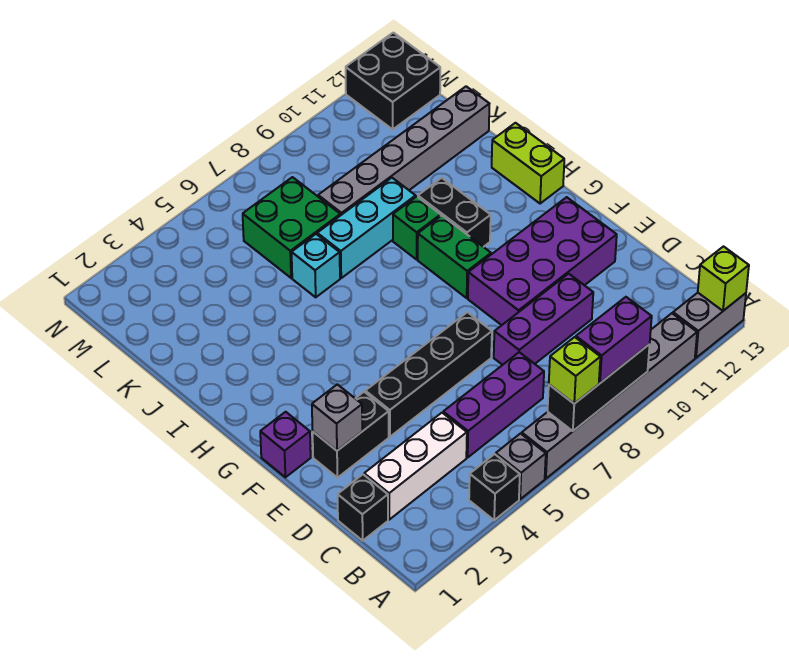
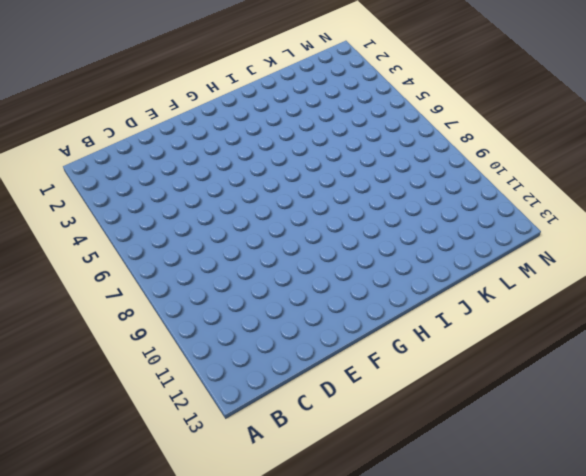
none -> black brick A4 level 1
none -> grey brick A5 level 1
none -> grey brick A6:A11 level 1

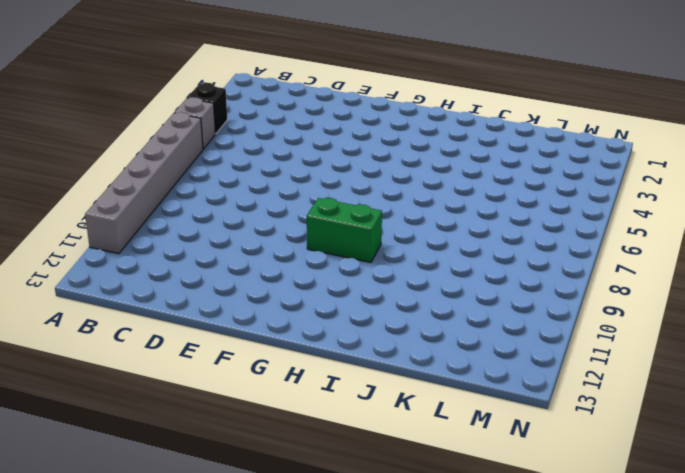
none -> grey brick A12:A13 level 1
none -> black brick C1 level 1
none -> white brick C2:C4 level 1

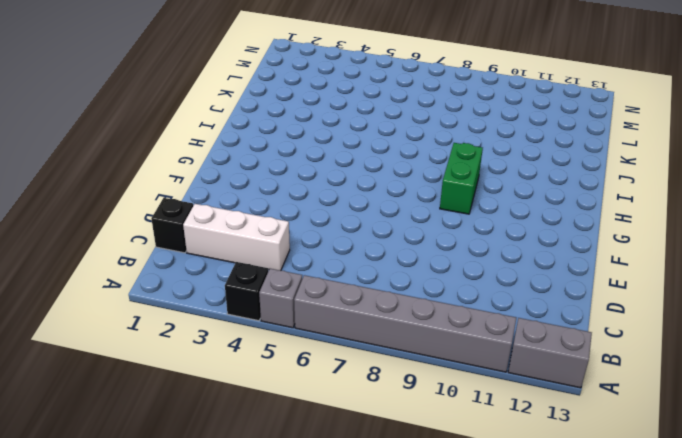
none -> purple brick C5:C7 level 1
none -> purple brick D8:D10 level 1
none -> black brick E2:E3 level 1

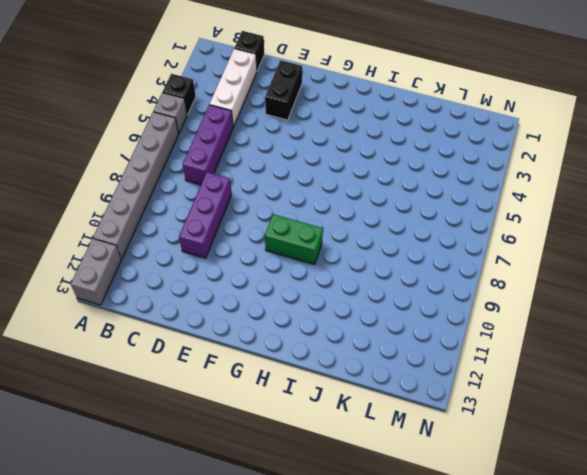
none -> black brick E4:E7 level 1
none -> purple brick E9:F12 level 1
none -> purple brick F1 level 1

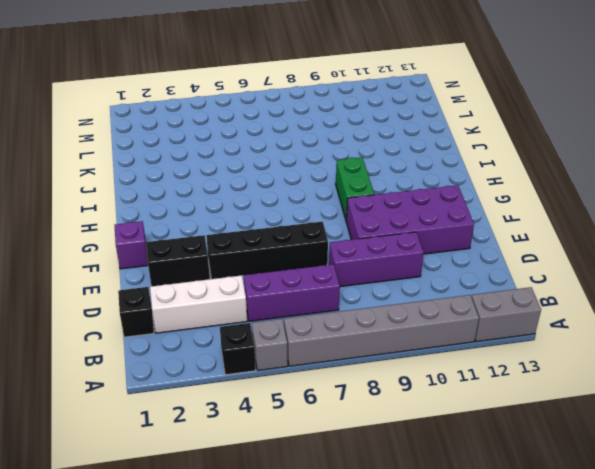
none -> black brick H10:I10 level 1
none -> lime brick H13:I13 level 1
none -> green brick I9 level 1

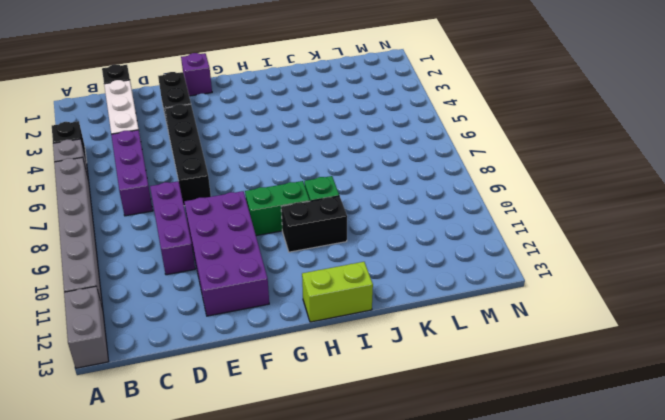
none -> cyan brick J6 level 1
none -> cyan brick J7:J9 level 1
none -> green brick K6:L7 level 1

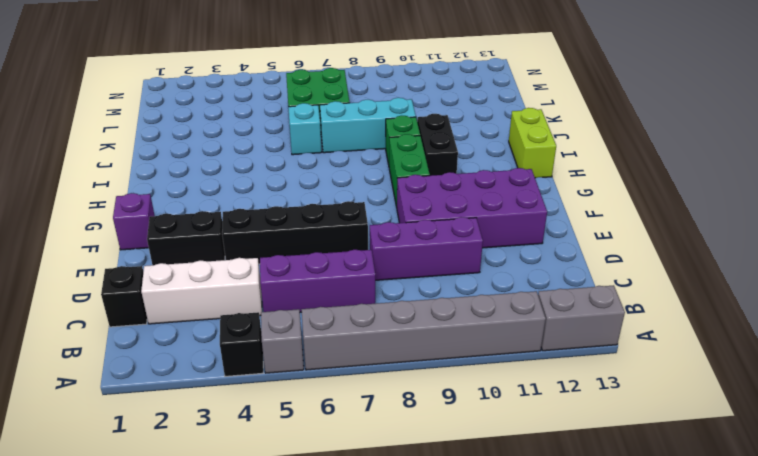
none -> grey brick K8:K13 level 1
none -> black brick M12:N13 level 1
none -> black brick A7:A9 level 2

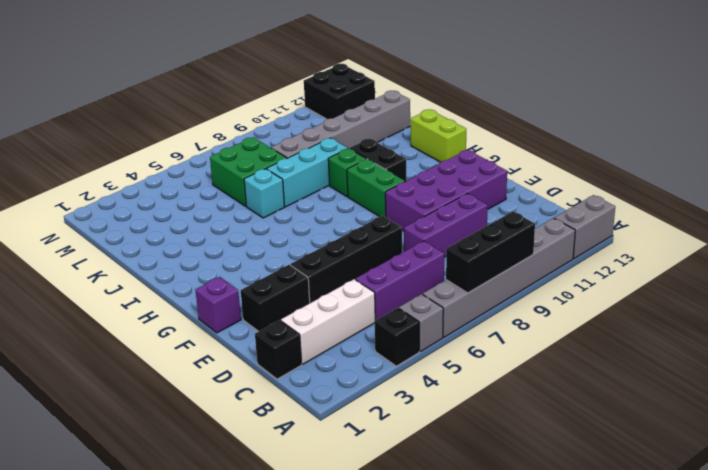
none -> lime brick A13 level 2
none -> grey brick E2 level 2
none -> lime brick A7 level 3

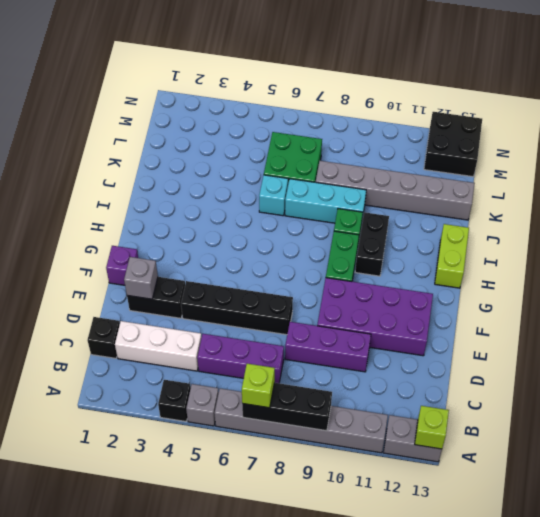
none -> purple brick A8:A9 level 3

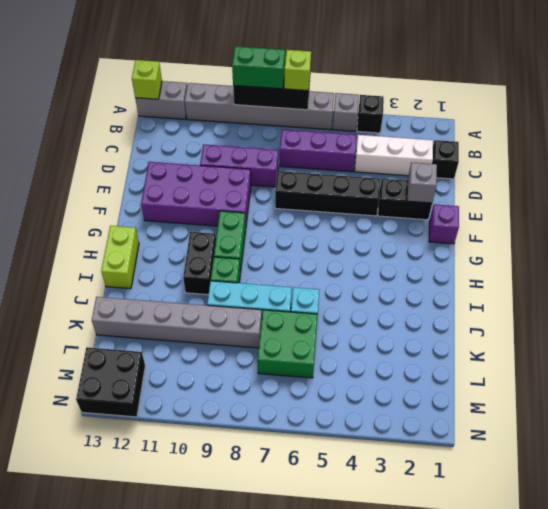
green brick A8:A9 level 3 -> purple brick A8:A9 level 3

